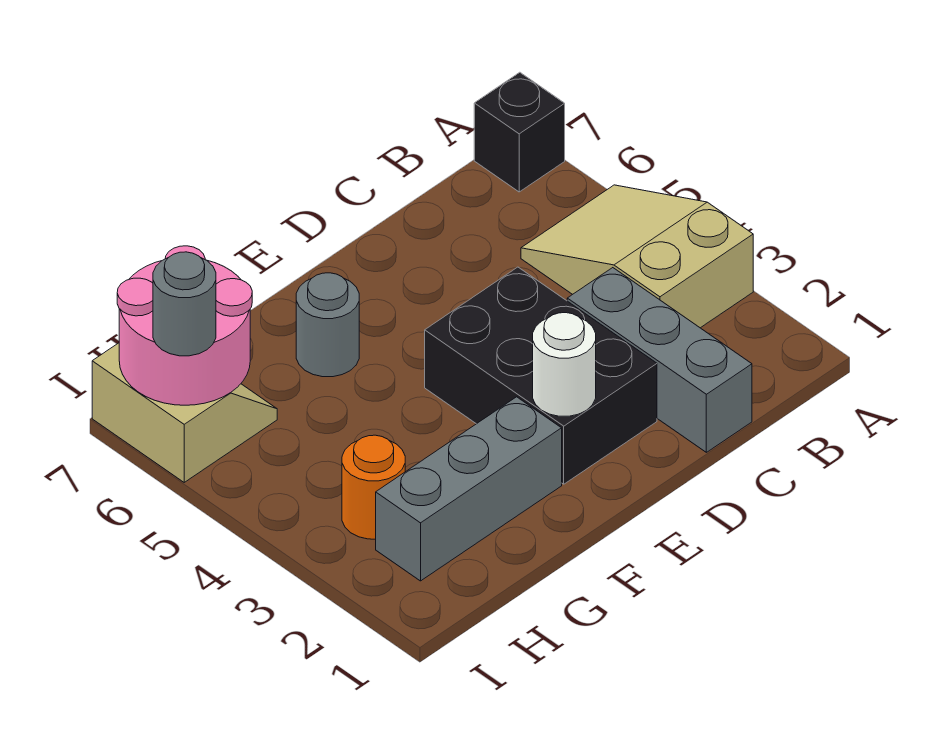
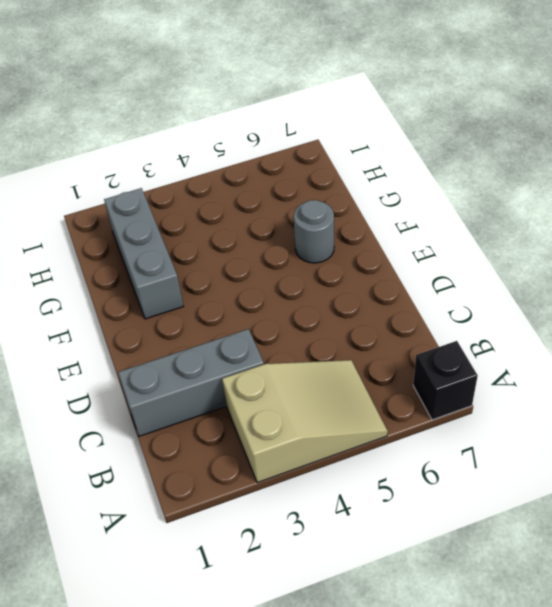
none -> black brick D2:E4 level 1
none -> orange round brick H3 level 1

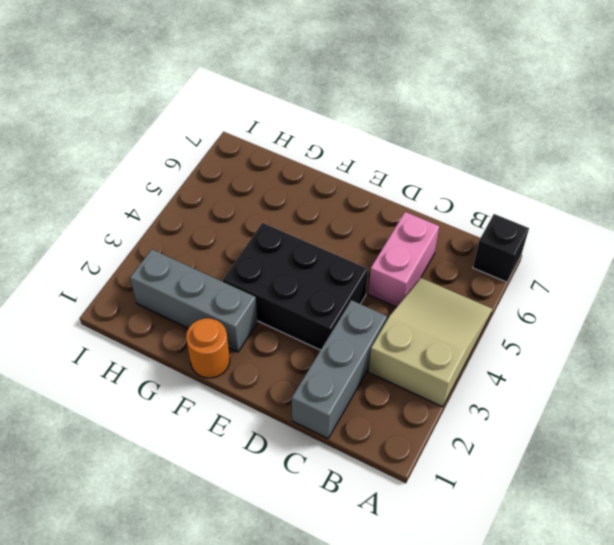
pink brick C5:C6 level 1 -> none
black brick D3:F4 level 1 -> black brick D2:E4 level 1
orange round brick F1 level 1 -> orange round brick H3 level 1
none -> grey round brick F6 level 1
none -> tan slope H6:I7 level 1 top I

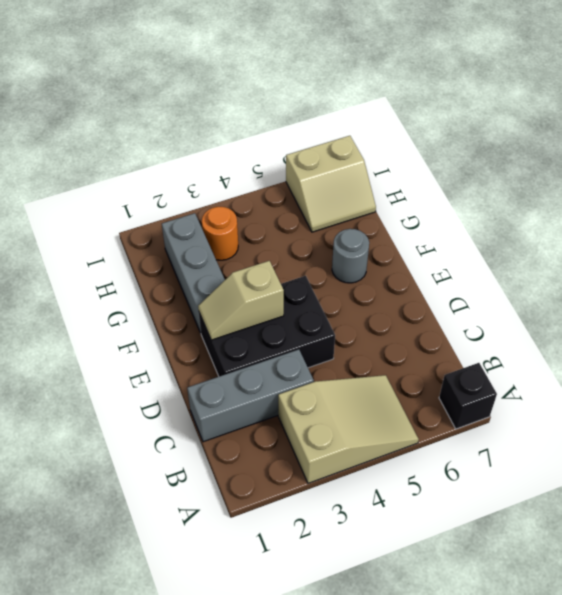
tan slope E2:E3 level 2 top 3 -> white round brick E2 level 2
none -> pink round brick H6:I7 level 2
none -> grey round brick I6 level 3

